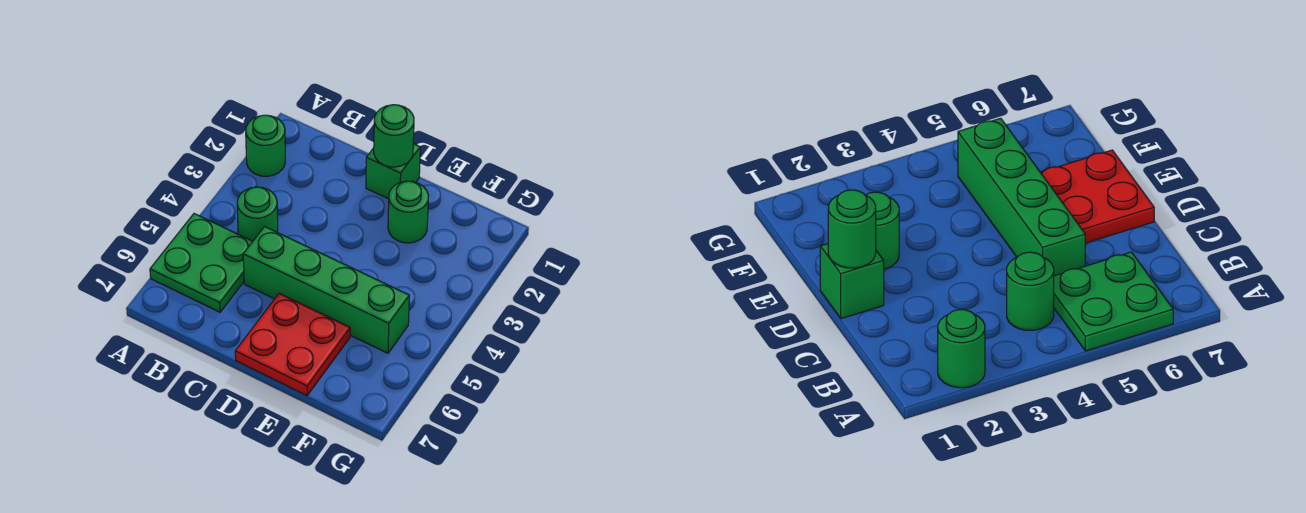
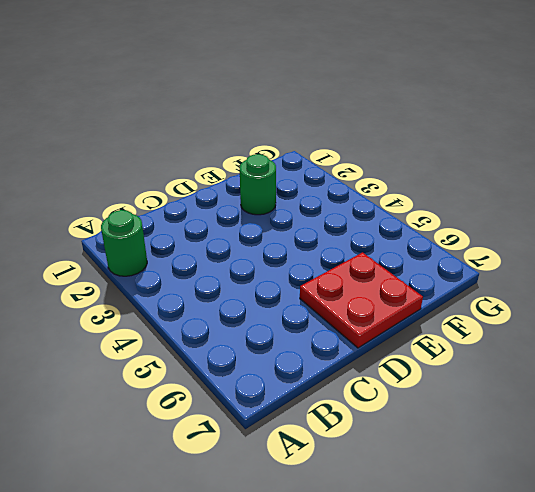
none -> green plate A5:B6 level 1
none -> green round brick B4 level 1

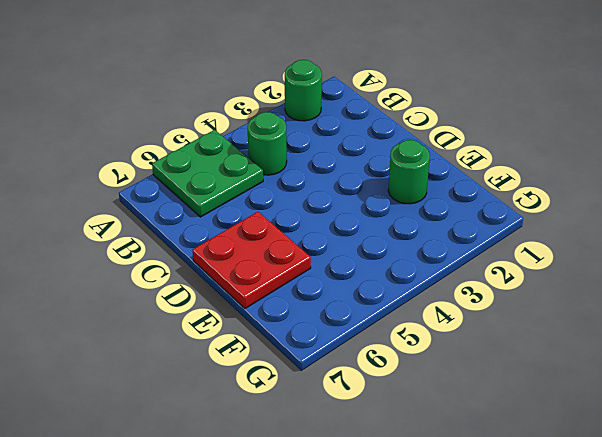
none -> green brick C5:F5 level 1
none -> green brick D1 level 1

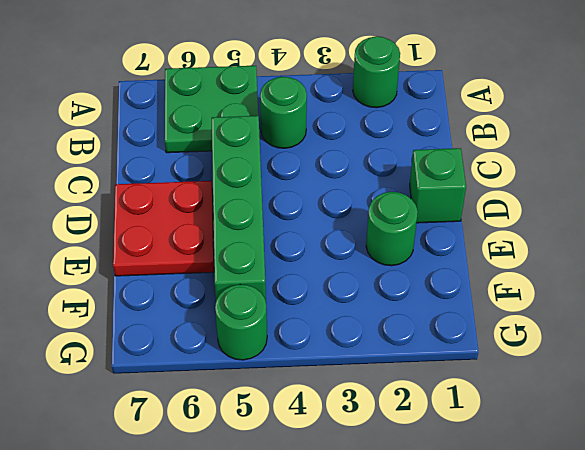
green round brick G5 level 1 -> green round brick D1 level 2

